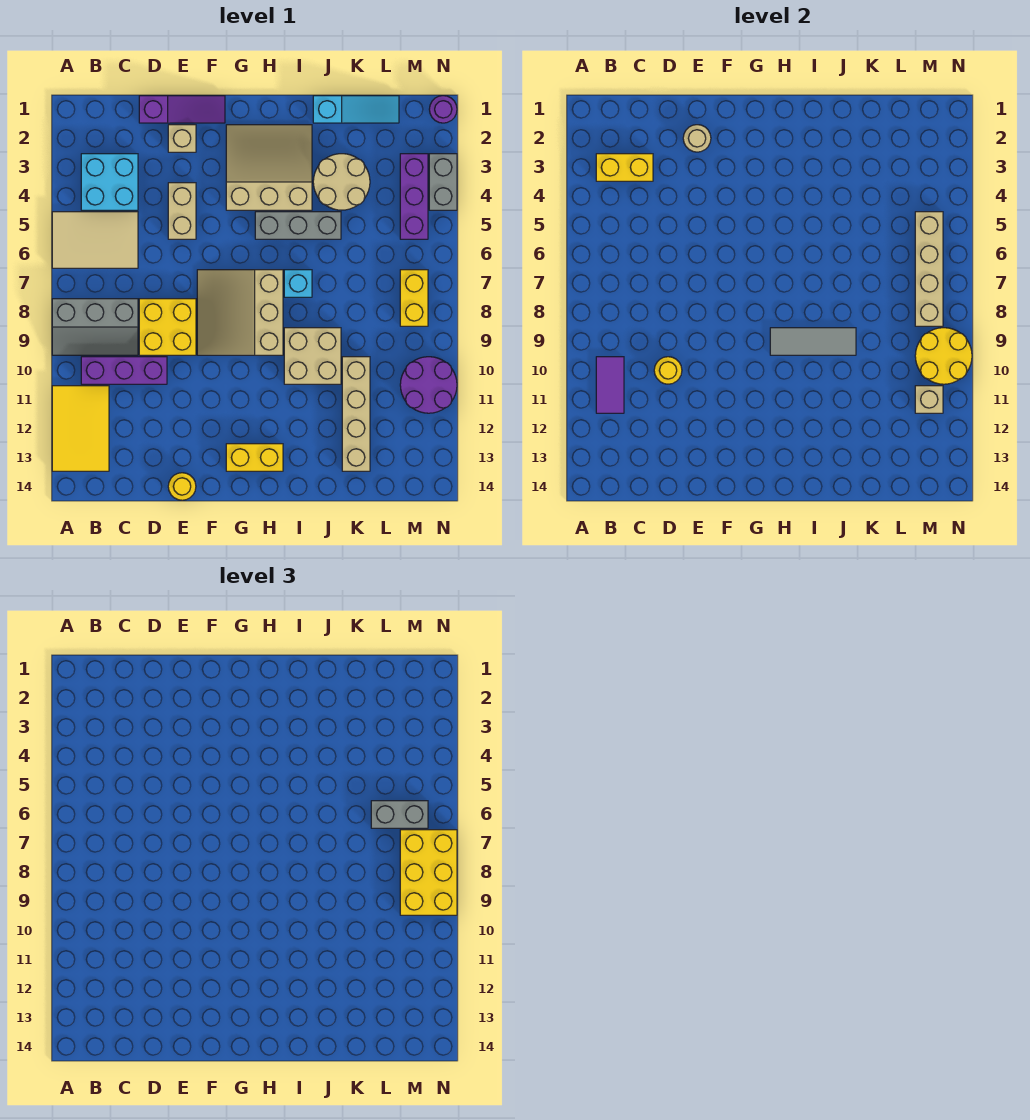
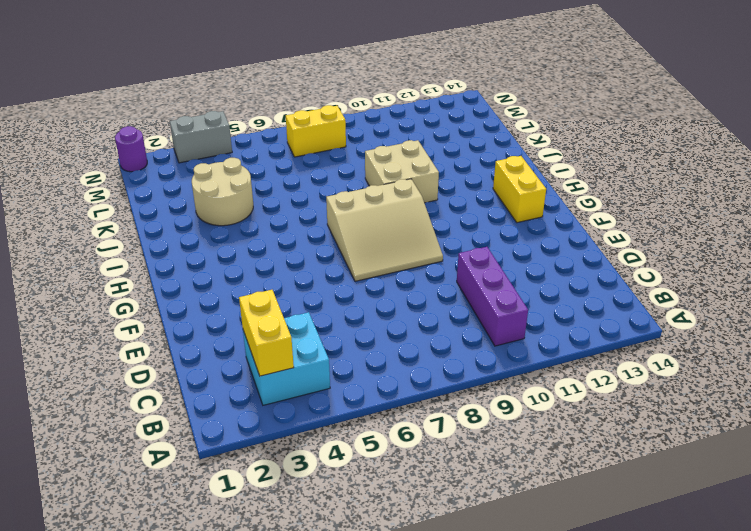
none -> tan tile A5:C6 level 1
none -> grey slope A8:C9 level 1 top 8
none -> yellow tile A11:B13 level 1
none -> purple slope D1:F1 level 1 top D

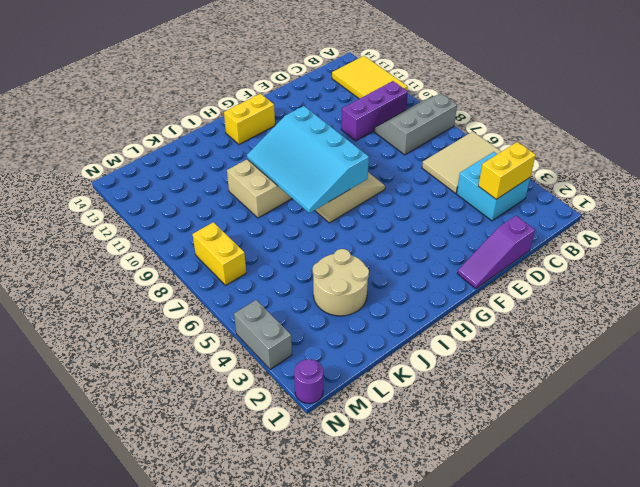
cyan slope G7:I10 level 2 top G -> grey tile H9:J9 level 2
none -> yellow brick D8:E9 level 1
none -> tan brick E2 level 1
none -> tan brick E4:E5 level 1
none -> yellow round brick E14 level 1

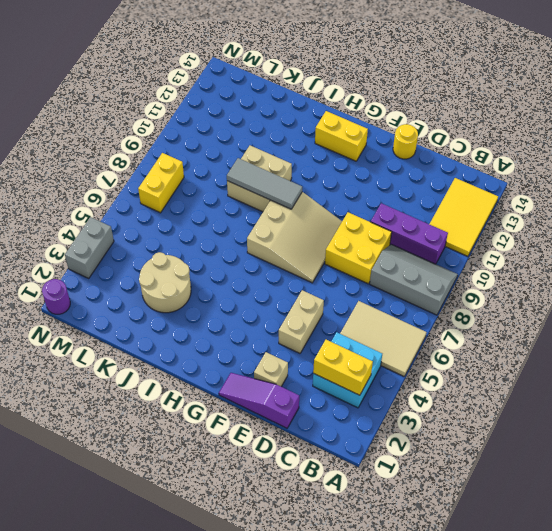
none -> tan slope G2:I4 level 1 top 4
none -> grey brick H5:J5 level 1
none -> cyan brick I7 level 1
none -> cyan slope J1:L1 level 1 top J

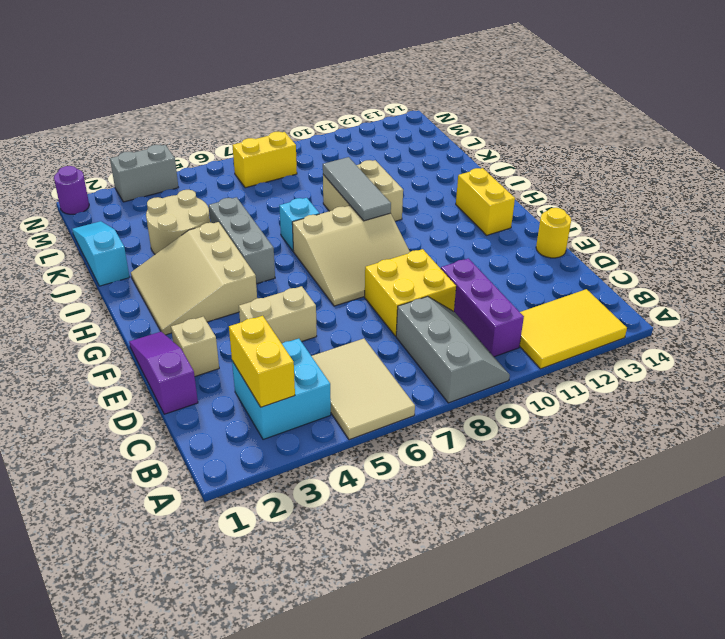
none -> tan brick K10:K13 level 1
none -> purple brick M3:M5 level 1
none -> purple round brick M10:N11 level 1
none -> purple tile B10:B11 level 2

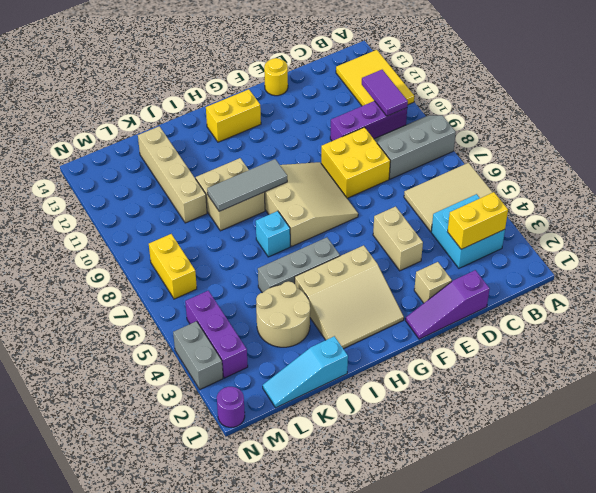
none -> purple round brick M10:N11 level 1
none -> yellow round brick D10 level 2
none -> tan round brick E2 level 2
none -> tan brick M5:M8 level 2

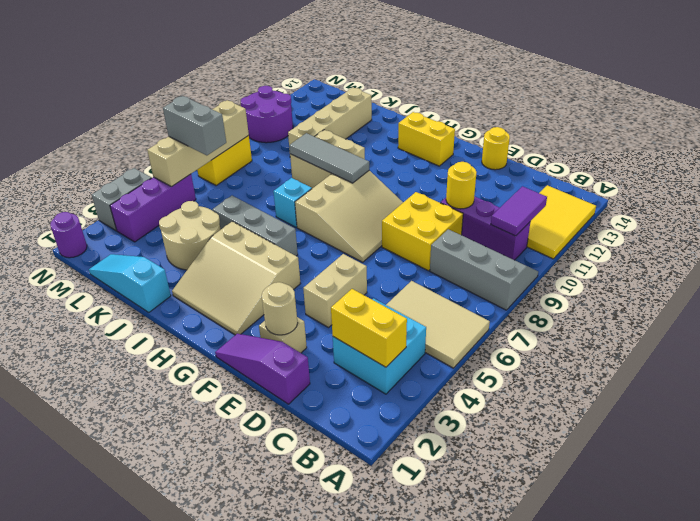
none -> yellow round brick M9:N10 level 2
none -> tan brick M11 level 2
none -> yellow brick M7:N9 level 3

